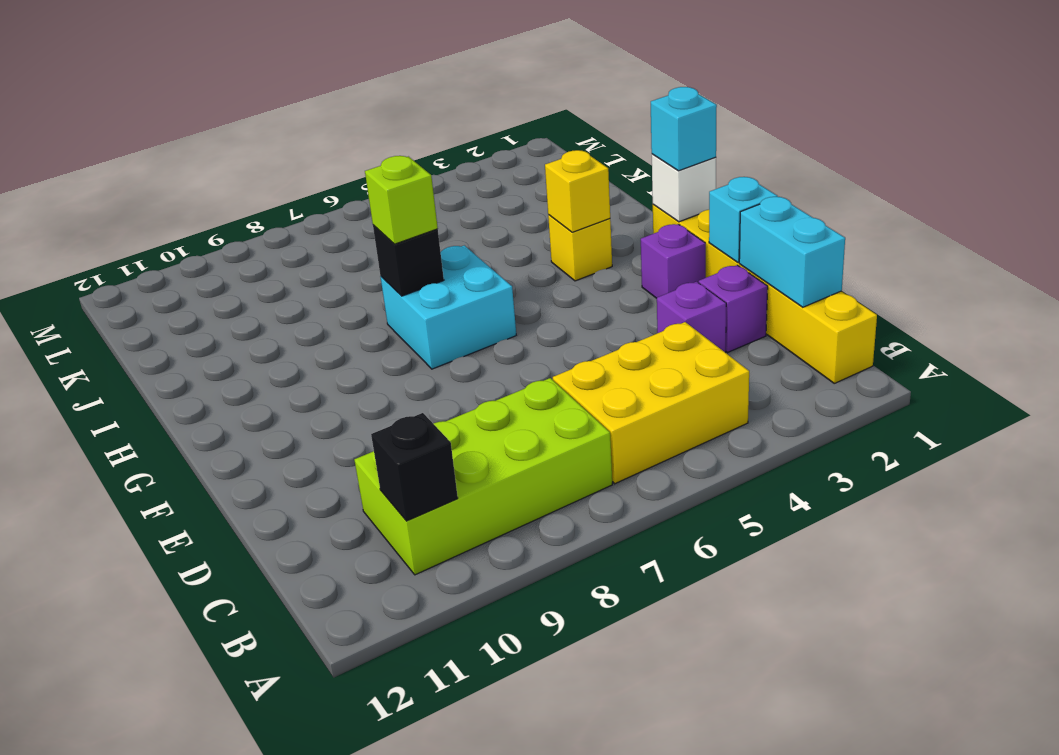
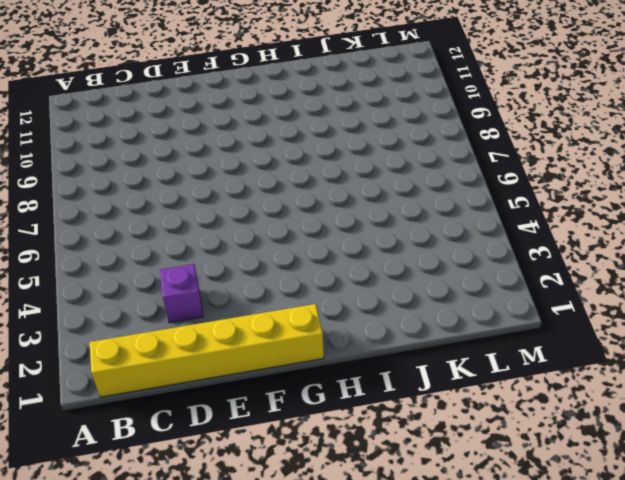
none -> yellow brick B4:C6 level 1
none -> lime brick B7:C10 level 1
none -> purple brick D2 level 1

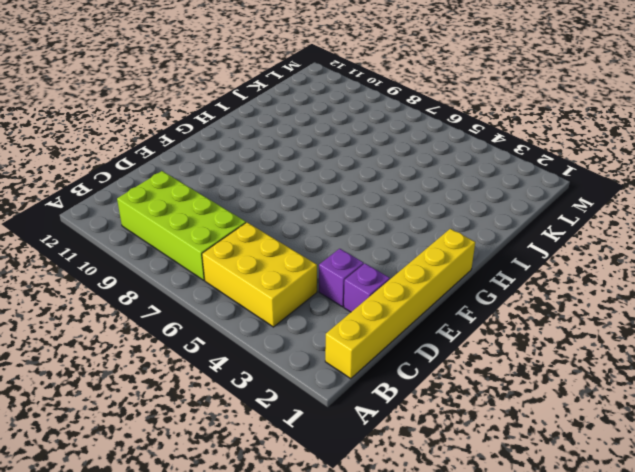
none -> purple brick F2 level 1
none -> cyan brick G6:H7 level 1
none -> yellow brick H3 level 1

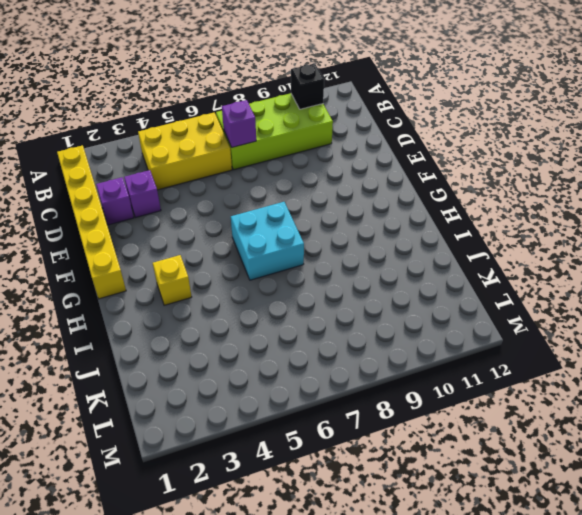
purple brick C7 level 2 -> purple brick F2 level 1
none -> cyan brick C1:D1 level 2
none -> cyan brick E1 level 2
none -> white brick G1 level 2

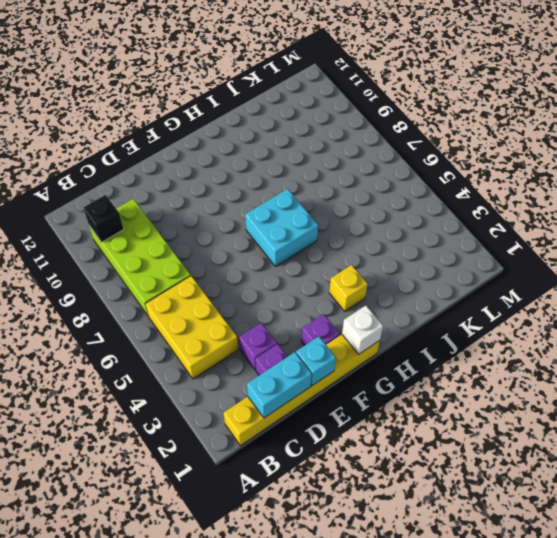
none -> yellow brick H3 level 2
none -> black brick H7 level 2
none -> cyan brick G1 level 3

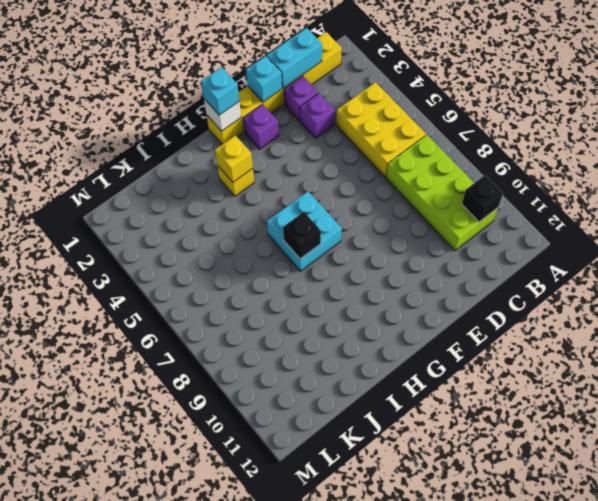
none -> lime brick H7 level 3

